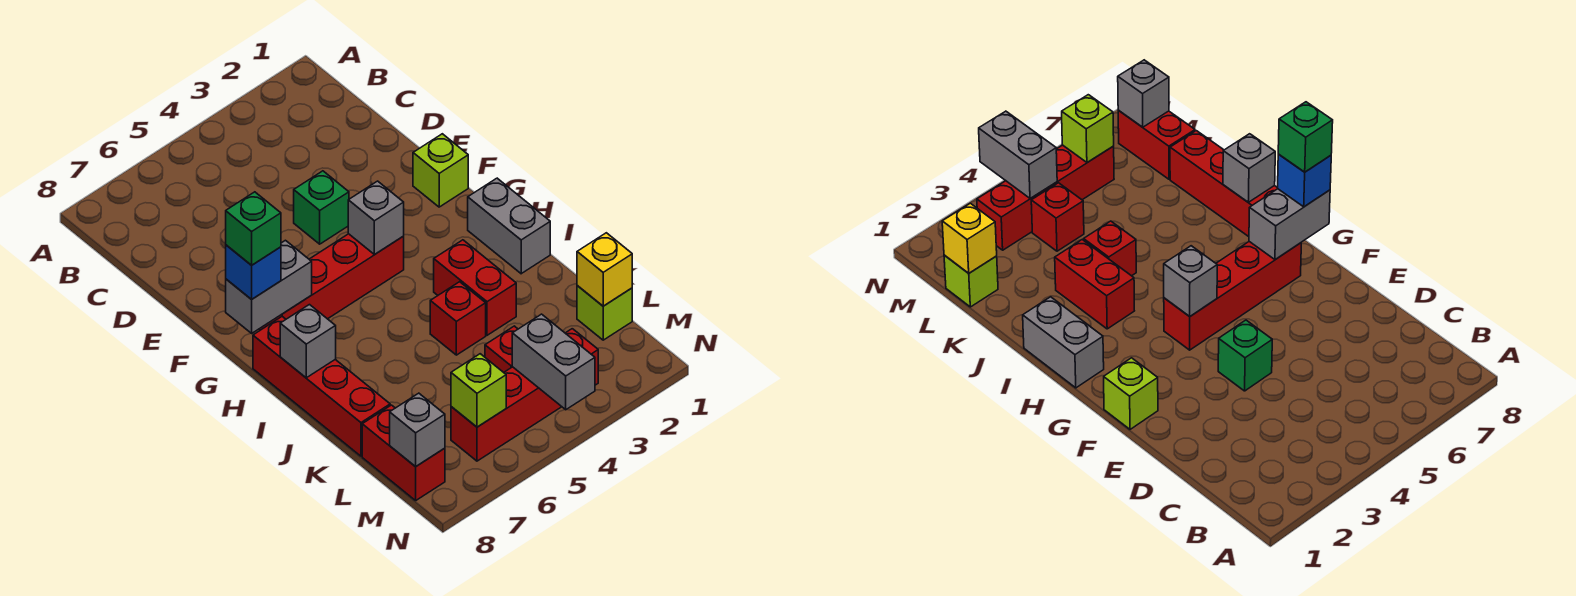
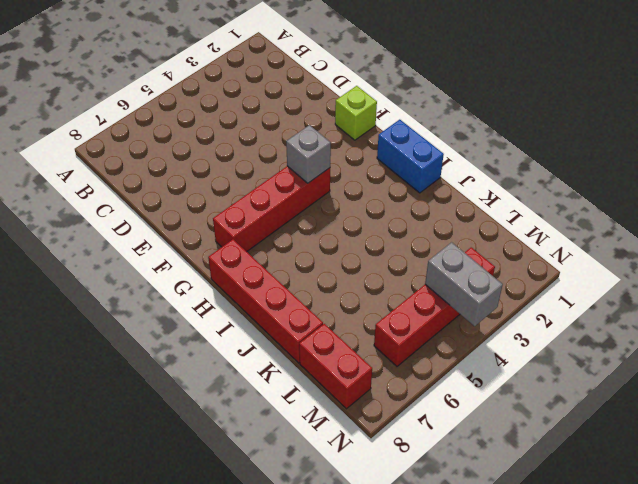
blue brick H1:I1 level 1 -> grey brick H1:I1 level 1
none -> green brick E4 level 1
none -> red brick I3:J3 level 1
none -> red brick J4 level 1

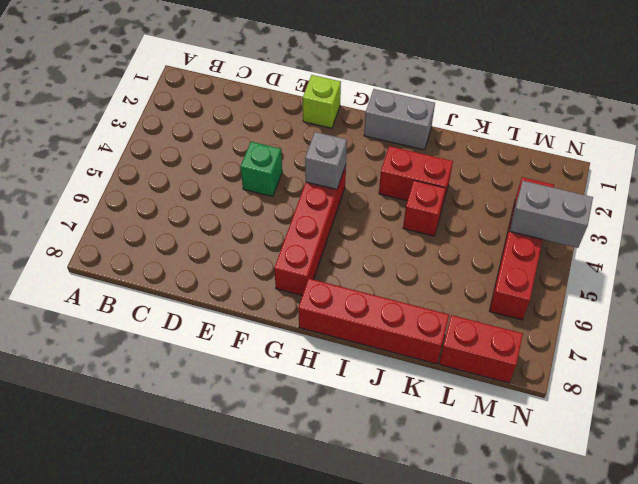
none -> lime brick L1 level 1
none -> red brick L4 level 1
none -> grey brick G7:G8 level 2

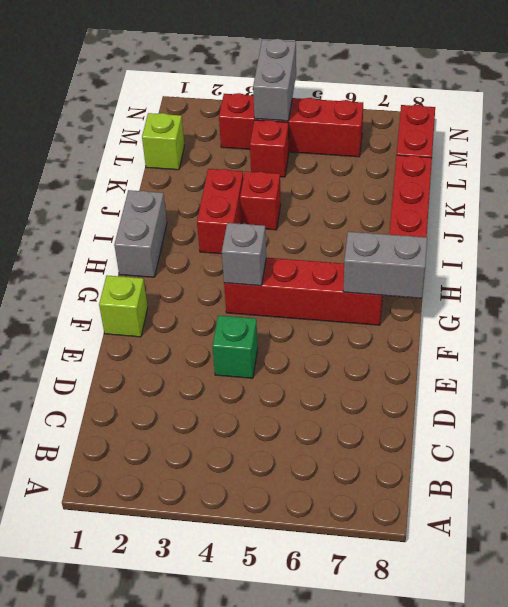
none -> grey brick I8 level 2
none -> yellow brick L1 level 2
none -> lime brick M6 level 2

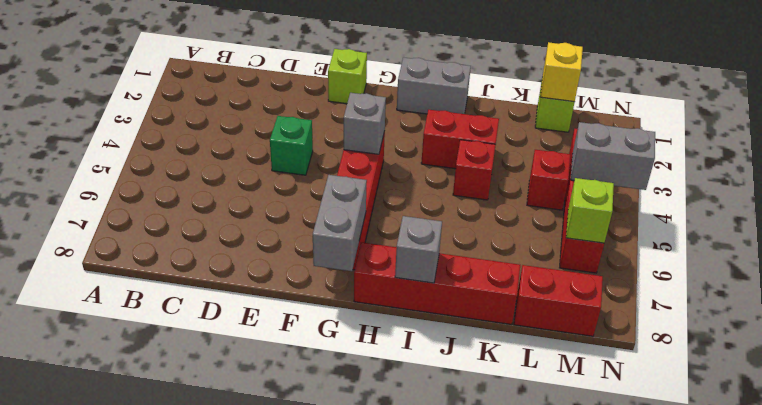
none -> grey brick M8 level 2
none -> blue brick G8 level 3
none -> green brick G8 level 4

